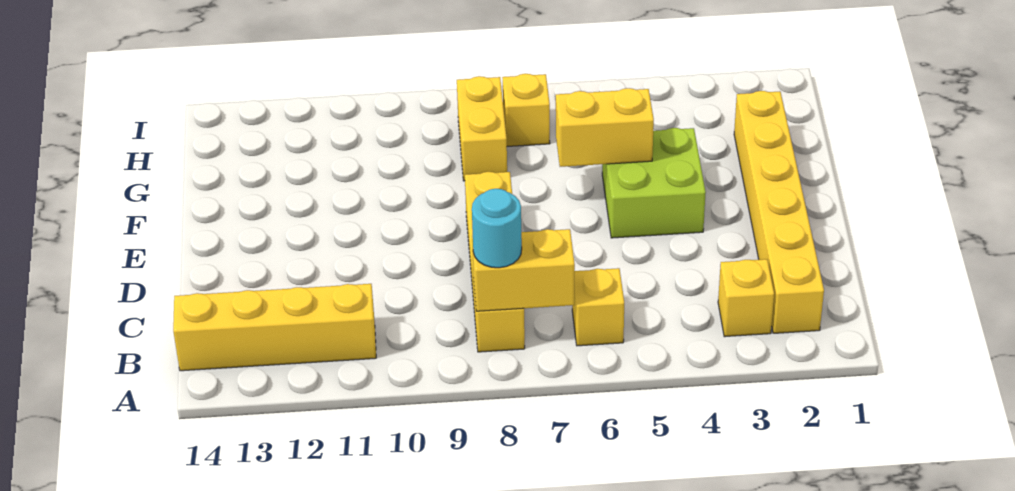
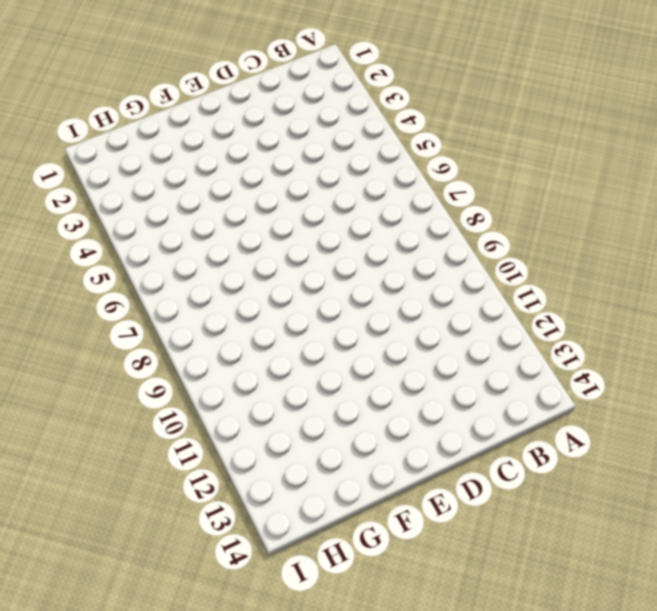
none -> yellow brick B2:G2 level 1
none -> yellow brick B3 level 1

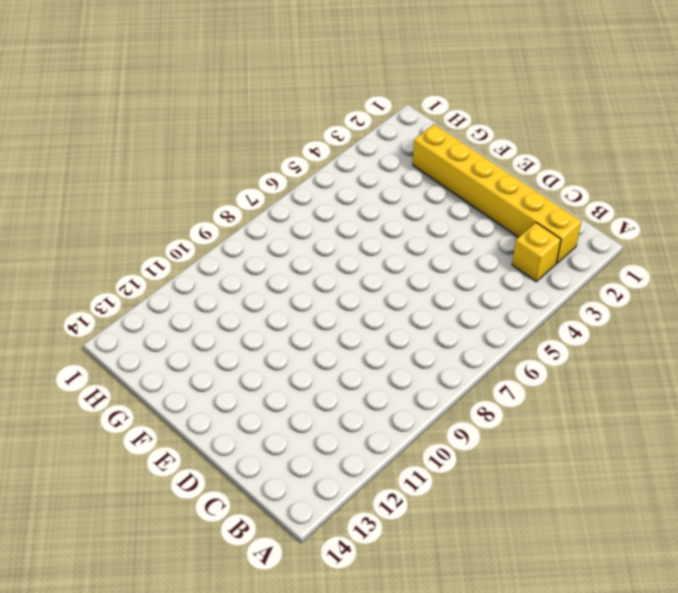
none -> yellow brick B6 level 1
none -> yellow brick B8:E8 level 1

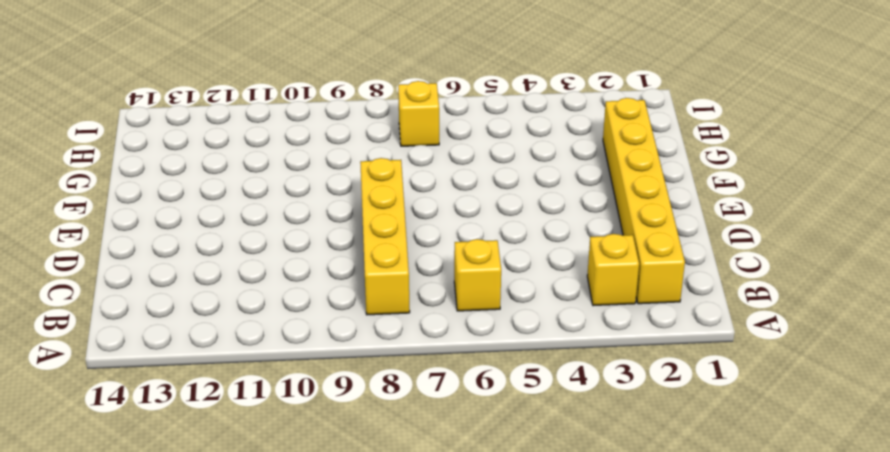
none -> yellow brick B11:B14 level 1
none -> lime brick E4:F5 level 1

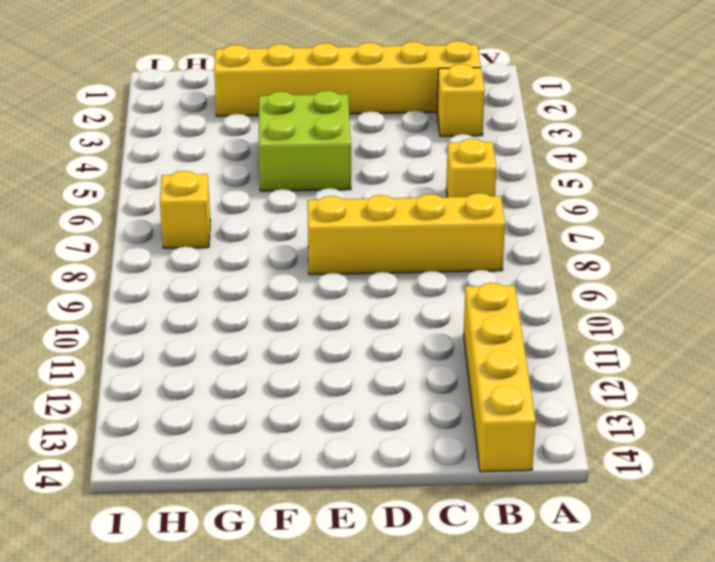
none -> yellow brick G8:H8 level 1
none -> yellow brick B7:B8 level 2

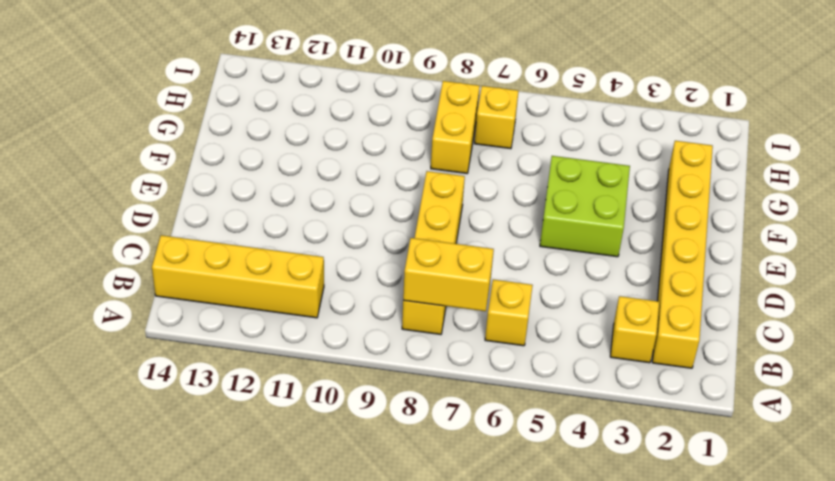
none -> yellow brick F5:F6 level 2
none -> cyan round brick B8 level 3

